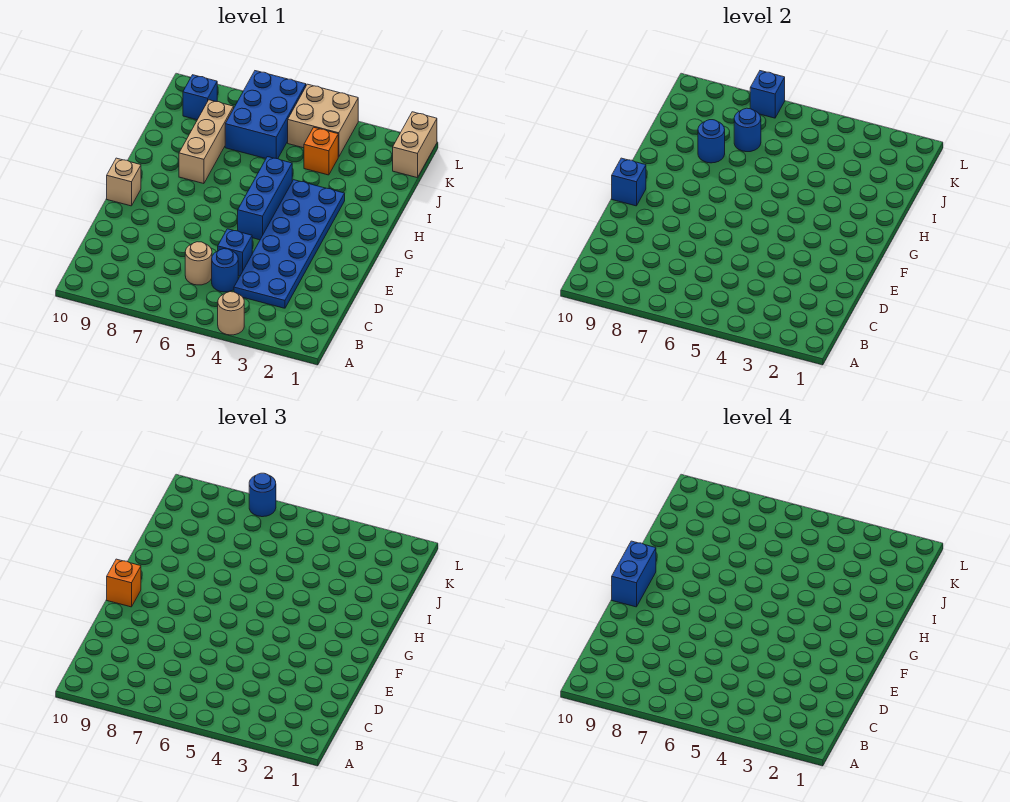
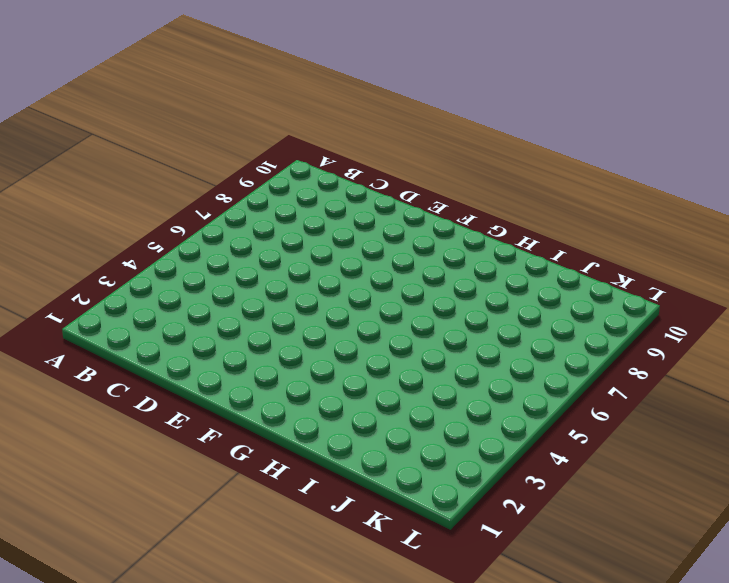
none -> tan round brick A4 level 1
none -> blue plate C3:H4 level 1
none -> blue round brick C5 level 1

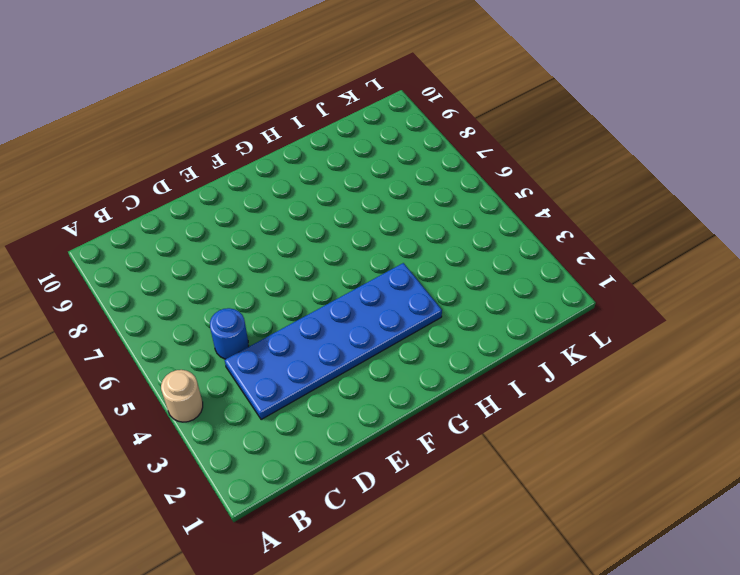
none -> tan round brick C6 level 1
none -> blue brick D5 level 1
none -> blue brick F5:H5 level 1

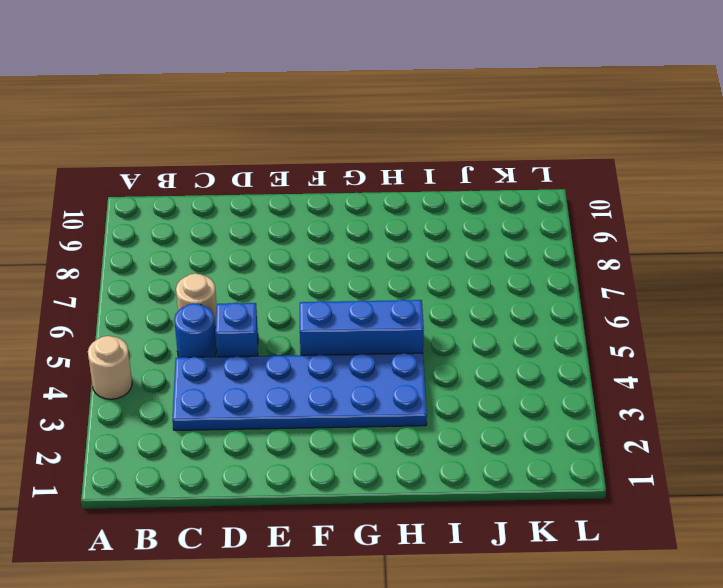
none -> tan brick F10 level 1
none -> tan brick H8:J8 level 1
none -> orange brick J4 level 1

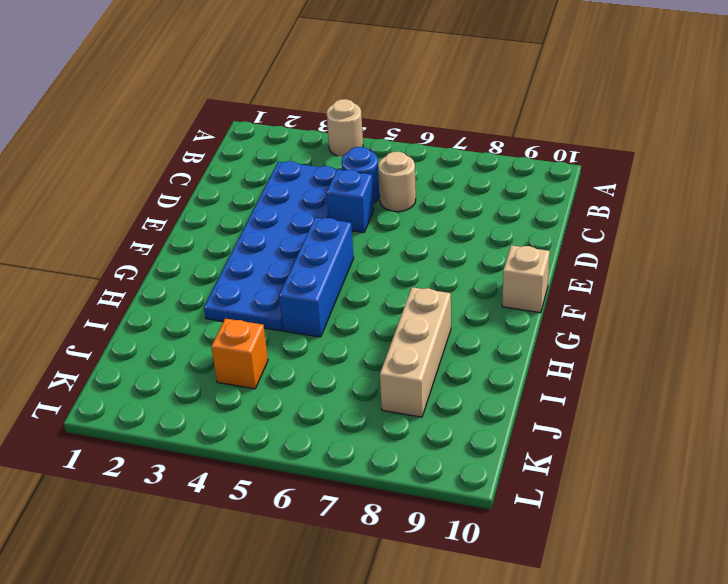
none -> blue brick J6:L7 level 1
none -> tan brick K1:L1 level 1
none -> tan brick K4:L5 level 1

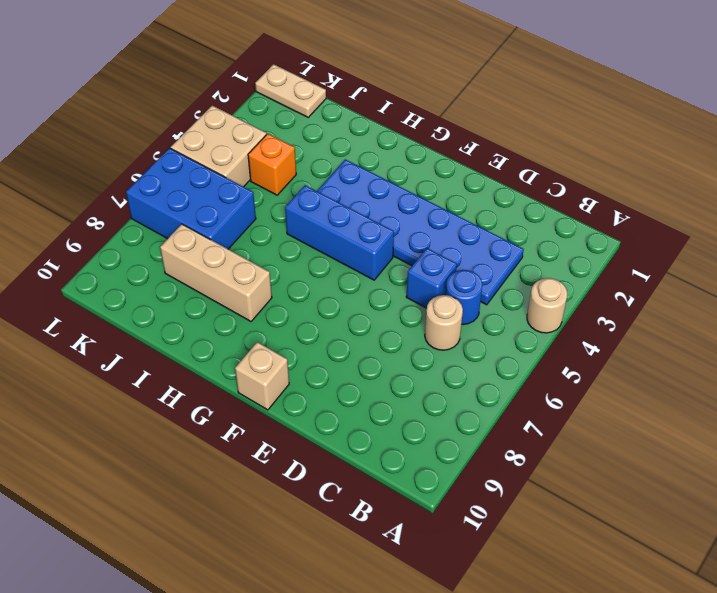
tan plate K1:L1 level 1 -> tan brick K1:L1 level 1
none -> blue brick K9 level 1
none -> blue brick F10 level 2
none -> blue round brick I8 level 2

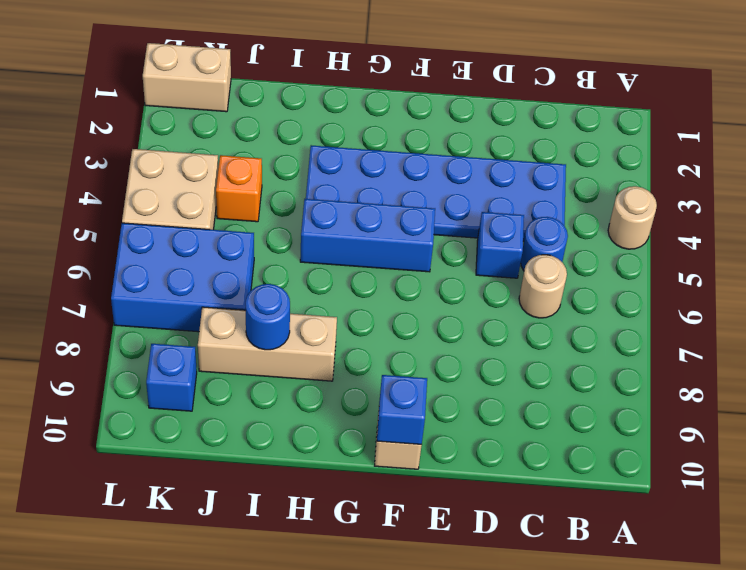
none -> blue round brick J7 level 2
none -> blue brick L7 level 2
none -> orange brick F10 level 3

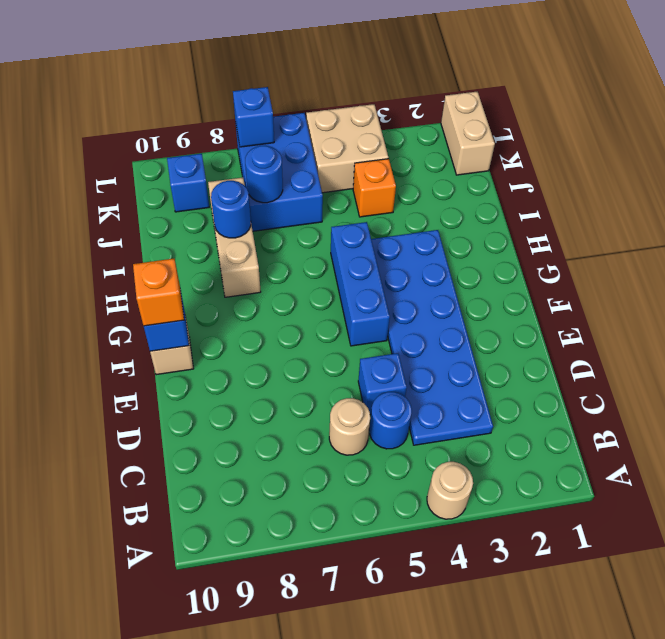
none -> blue round brick L7 level 3
none -> blue brick F10:G10 level 4

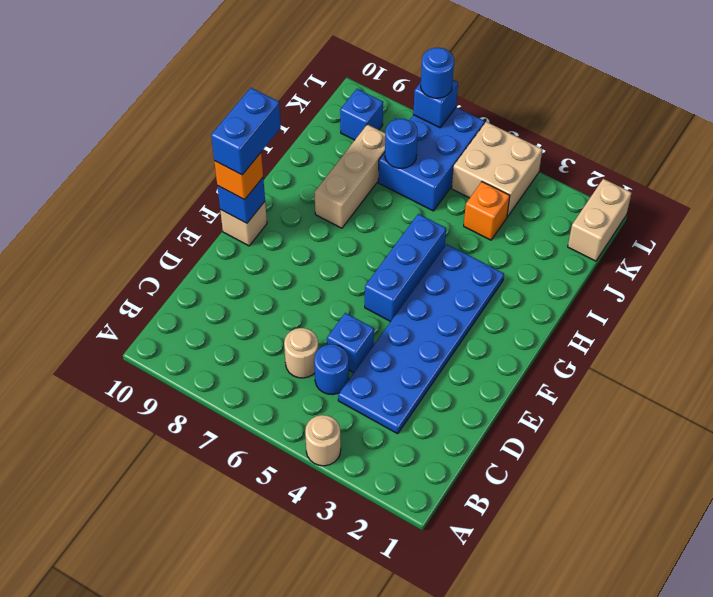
none -> blue round brick I8 level 2

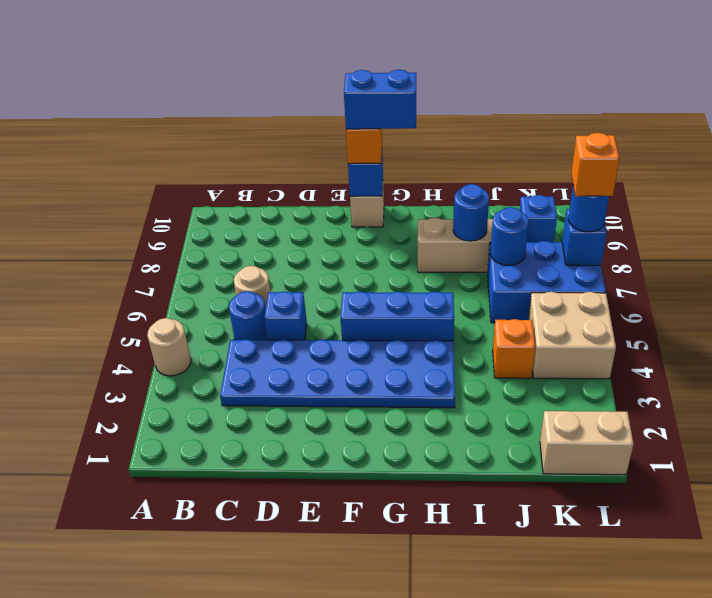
orange brick L7 level 4 -> none

